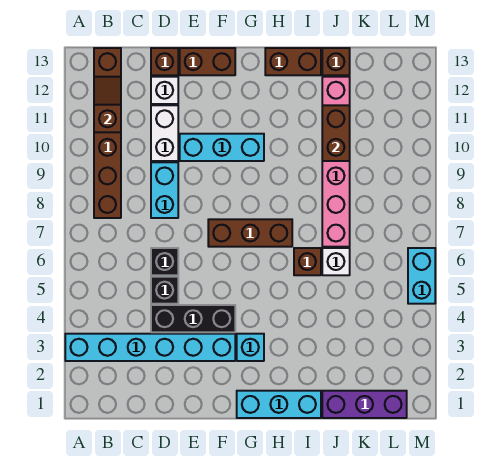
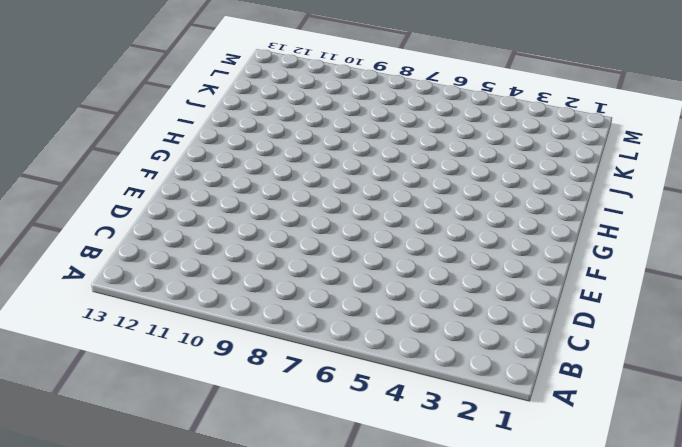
none -> cyan brick A3:F3 level 1
none -> brown brick B8:B13 level 1
none -> black brick D4:F4 level 1

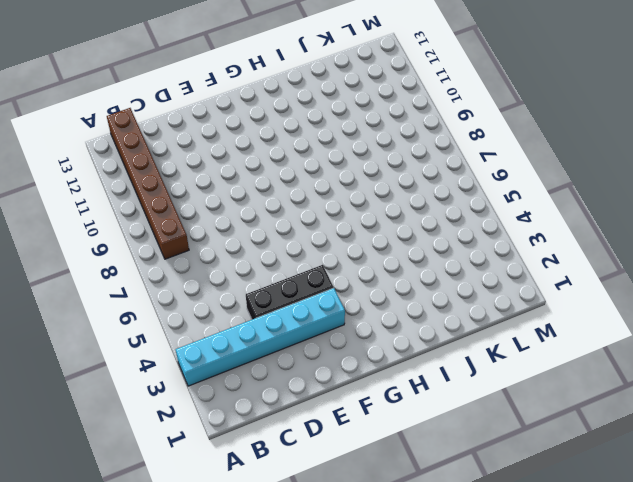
none -> black brick D5 level 1
none -> black brick D6 level 1
none -> cyan brick D8:D9 level 1

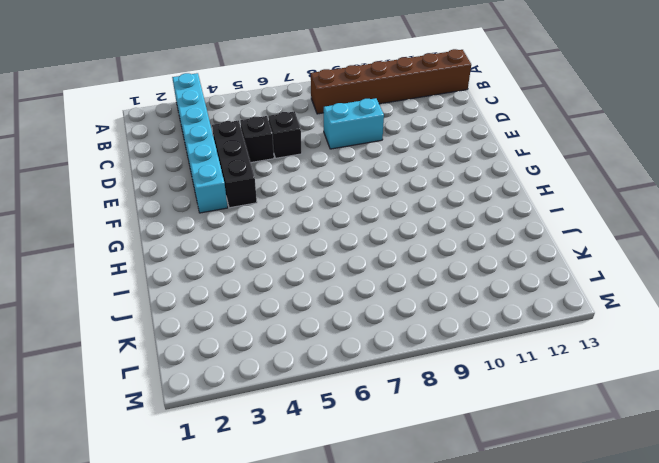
none -> white brick D10:D11 level 1
none -> white brick D12 level 1
none -> brown brick D13 level 1

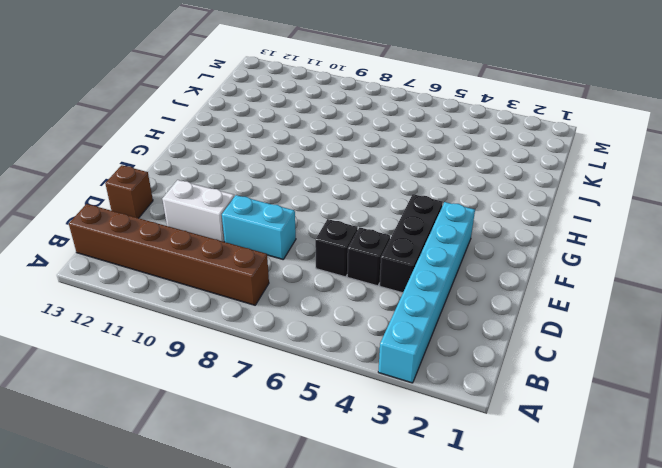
none -> white brick D12 level 1
none -> cyan brick E10:G10 level 1
none -> brown brick E13:F13 level 1

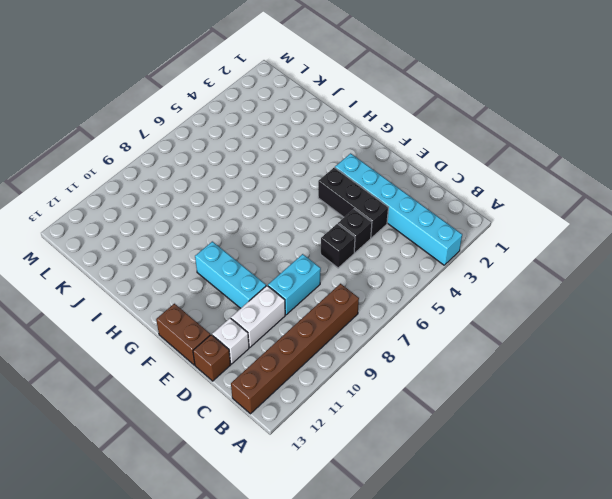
none -> brown brick F7:H7 level 1
none -> cyan brick G1:I1 level 1
none -> cyan brick G3 level 1

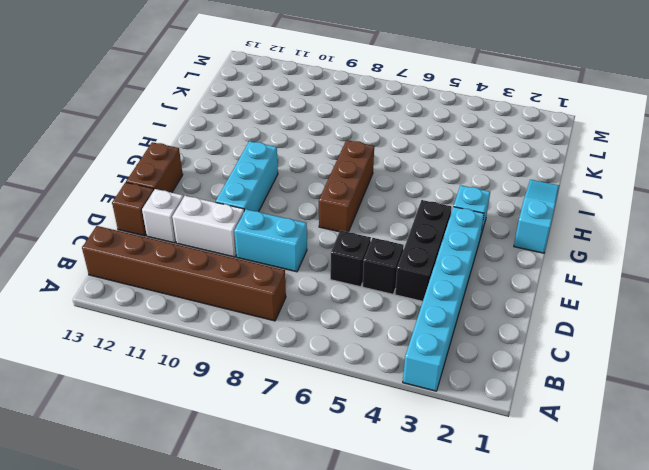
cyan slope G1:I1 level 1 top G -> cyan brick G1:I1 level 1
none -> brown brick H13:I13 level 1
none -> brown brick I6 level 1
none -> purple brick J1:L1 level 1

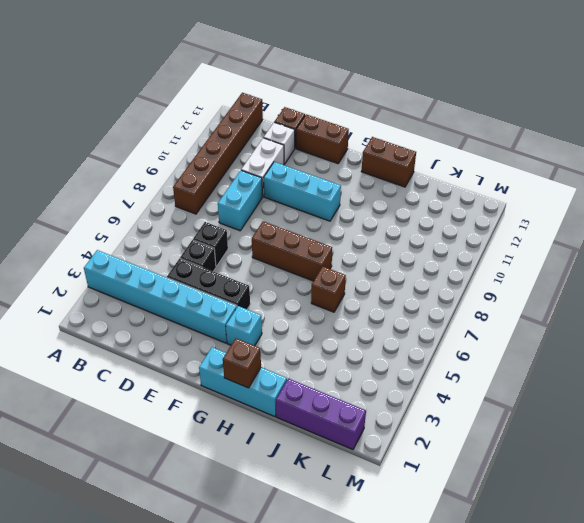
brown brick H1 level 2 -> brown brick J13 level 1
none -> white brick J6 level 1
none -> pink brick J7:J12 level 1
none -> cyan brick M5:M6 level 1

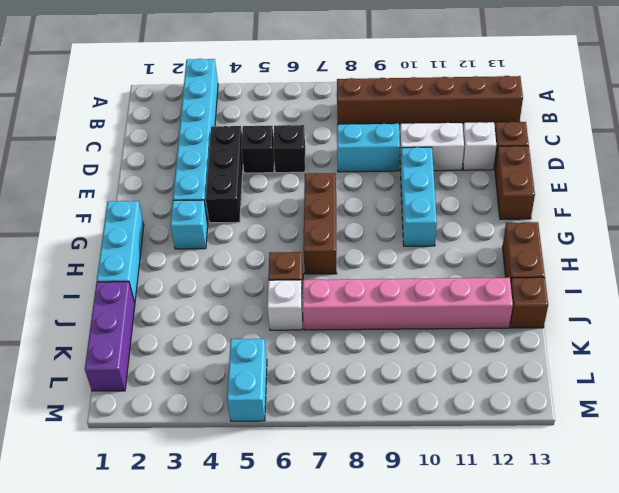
cyan brick L5:M5 level 1 -> cyan brick M5:M6 level 1
none -> brown slope B11:B12 level 2 top 11
none -> brown brick J10:J11 level 2

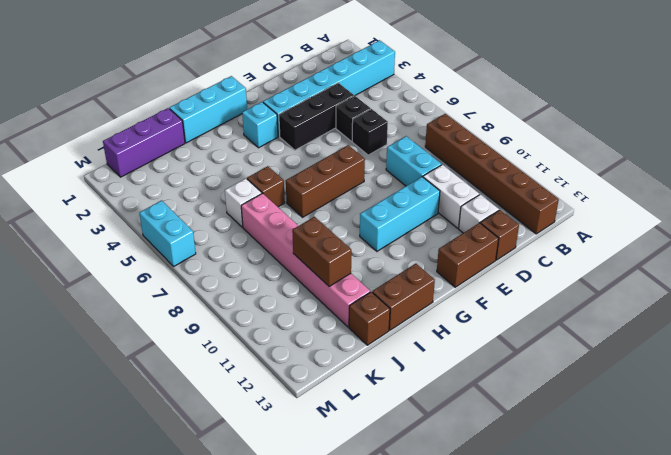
none -> brown slope B11:B12 level 2 top 11

